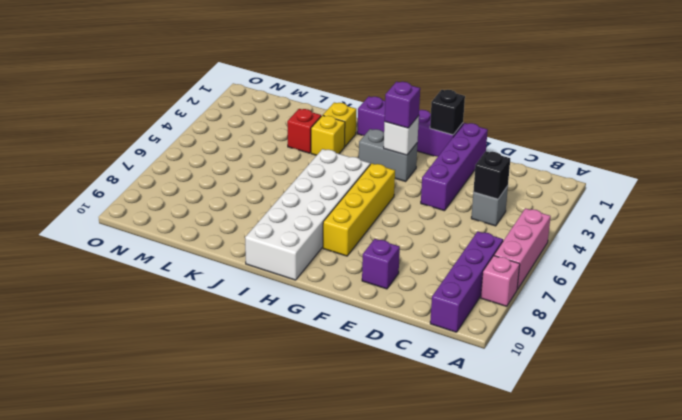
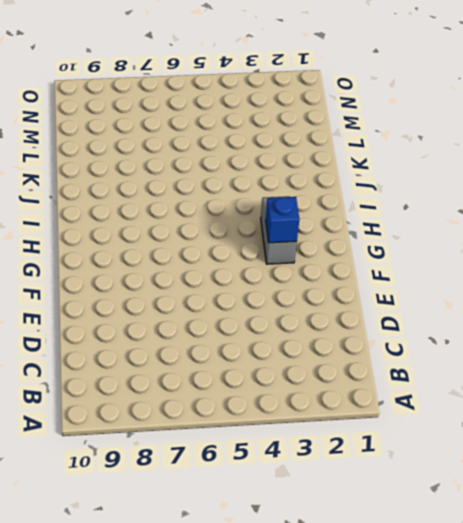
blue brick G3 level 2 -> white brick G3 level 2
none -> pink brick A5:A7 level 1
none -> pink brick A8 level 1
none -> purple brick B7:B10 level 1

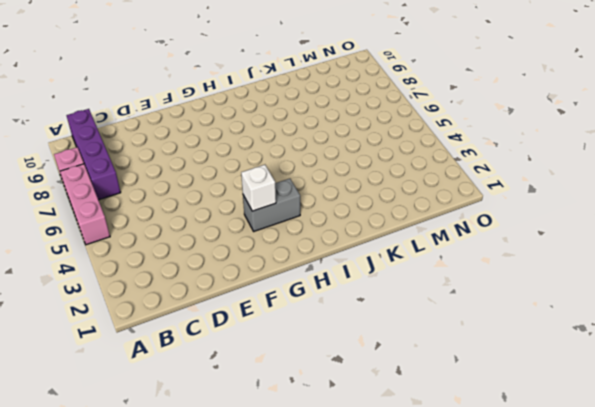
none -> grey brick C4 level 1
none -> purple brick E1:E4 level 1
none -> purple brick E9 level 1

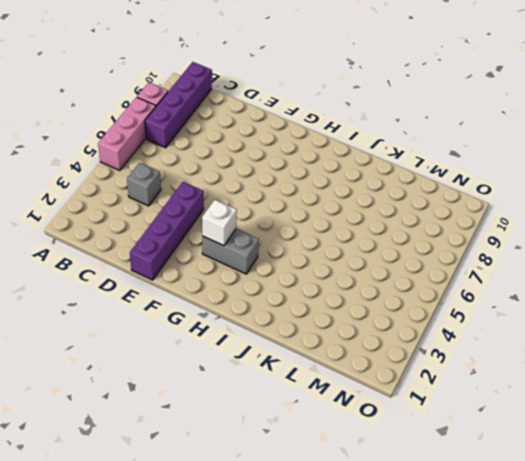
none -> purple brick E9 level 1
none -> purple brick F1:I1 level 1
none -> yellow brick G5:G8 level 1

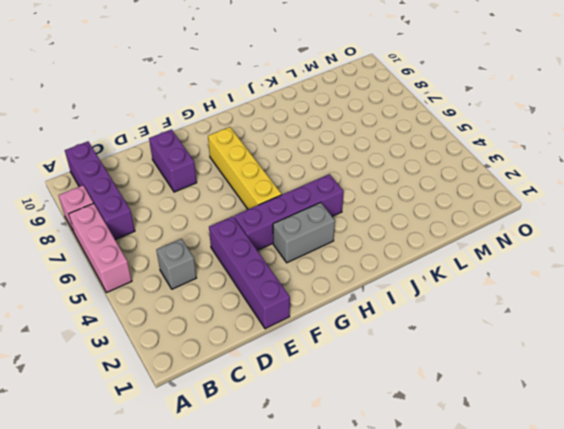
purple brick E8:E9 level 1 -> purple brick E9 level 1
purple brick F4:I4 level 1 -> purple brick F1:I1 level 1
none -> white brick H5:I10 level 1
none -> yellow brick J2 level 1
none -> yellow brick J3 level 1

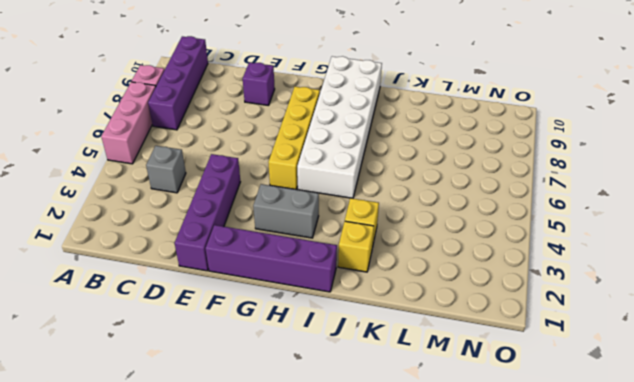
none -> red brick K3 level 1
none -> black brick C4 level 2
none -> black brick F1 level 2

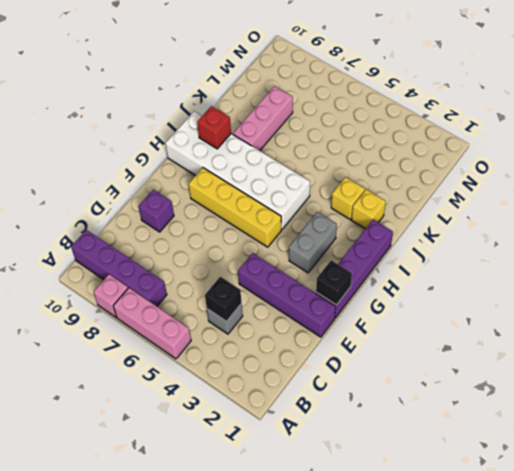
red brick I9 level 2 -> red brick K3 level 1
pink brick J8:L8 level 1 -> none
none -> white brick G3 level 2
none -> purple brick G3 level 3

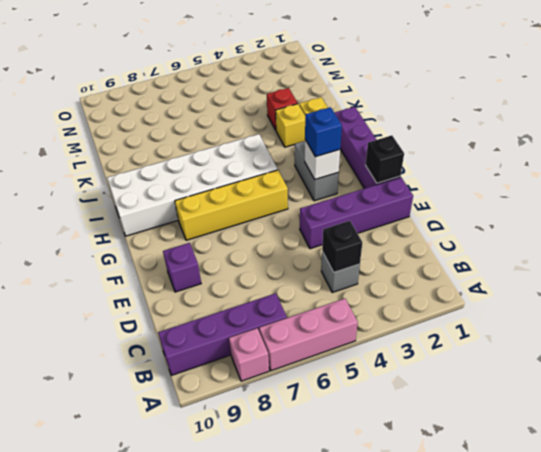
blue brick G3 level 3 -> purple brick G3 level 3

